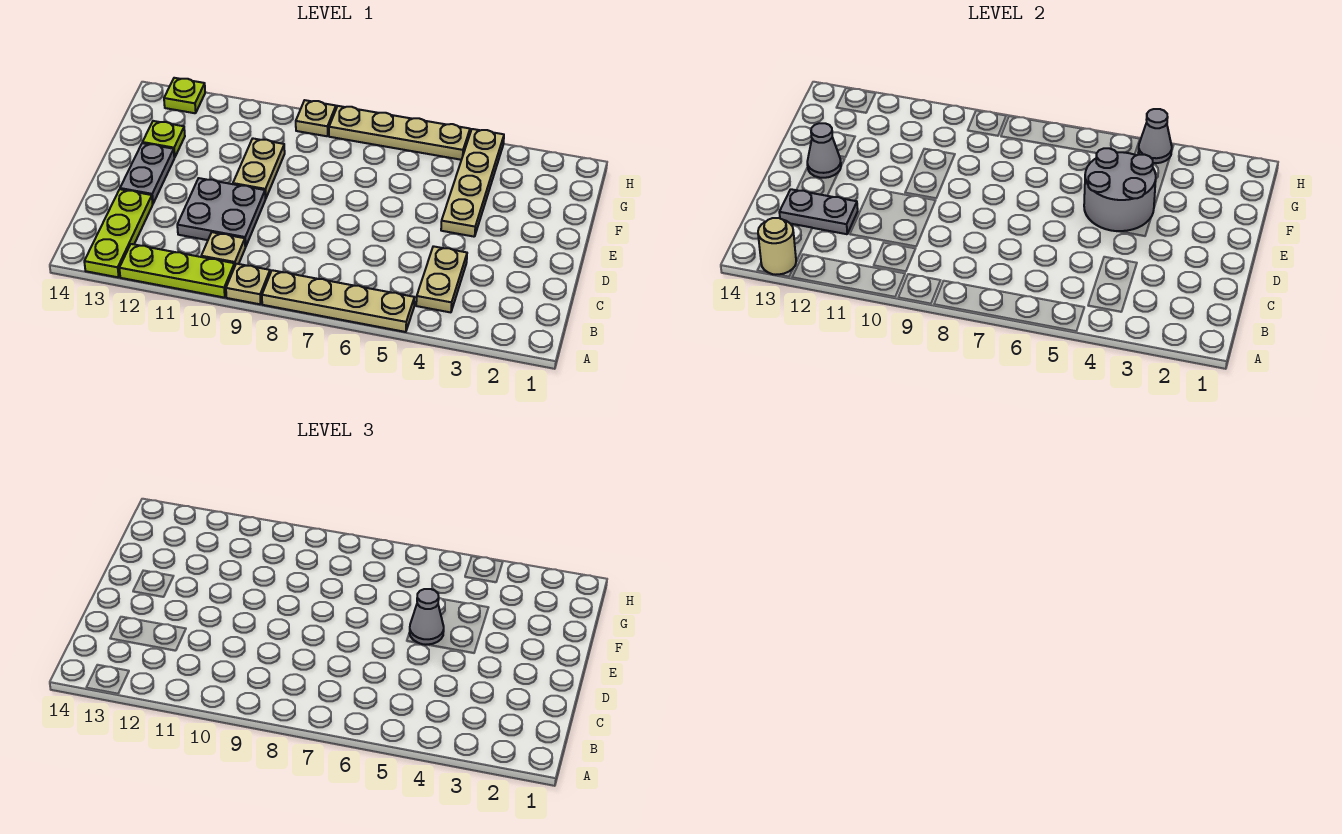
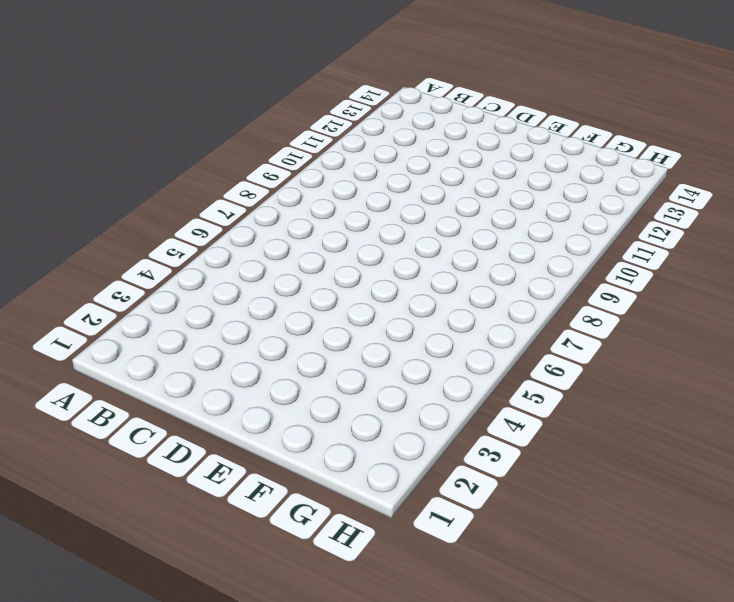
none -> tan plate A5:A8 level 1
none -> tan plate A9 level 1
none -> lime plate A10:A12 level 1

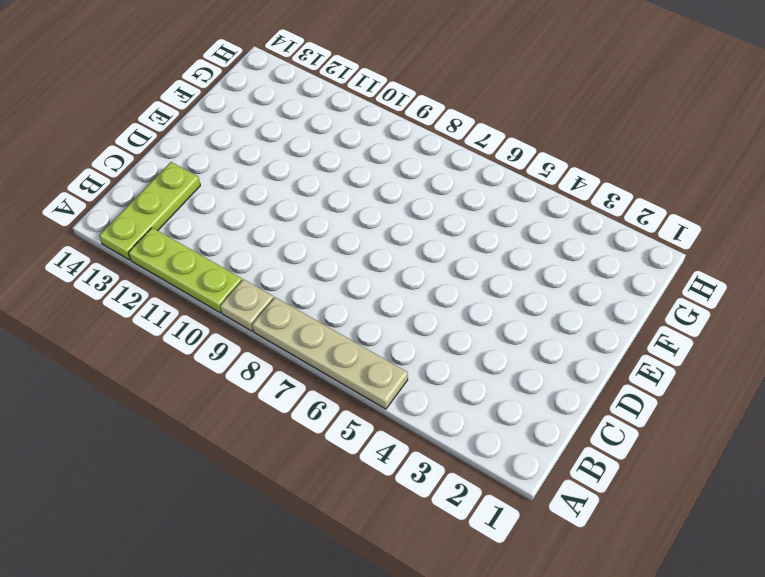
none -> tan plate B4:C4 level 1
none -> tan plate B10 level 1
none -> grey plate C10:D11 level 1

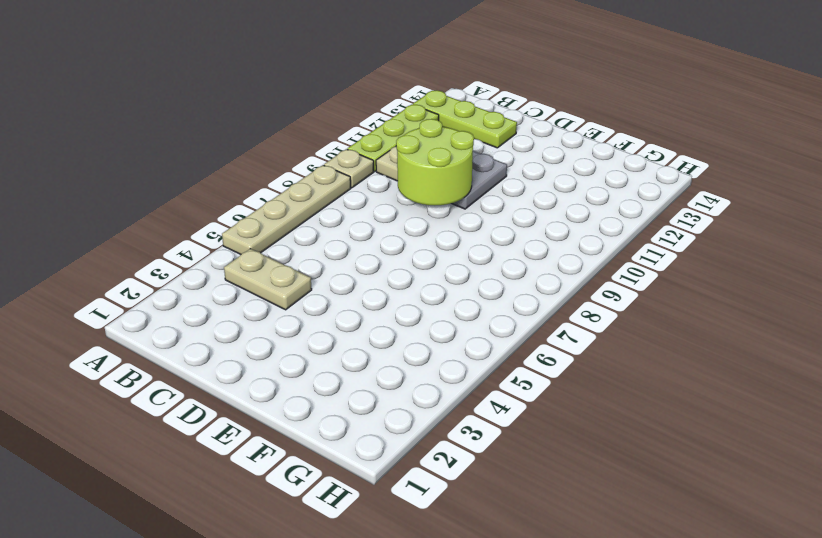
lime round brick C9:D10 level 2 -> none
none -> grey plate D13:E13 level 1
none -> tan plate E4:H4 level 1
none -> tan plate E10:F10 level 1

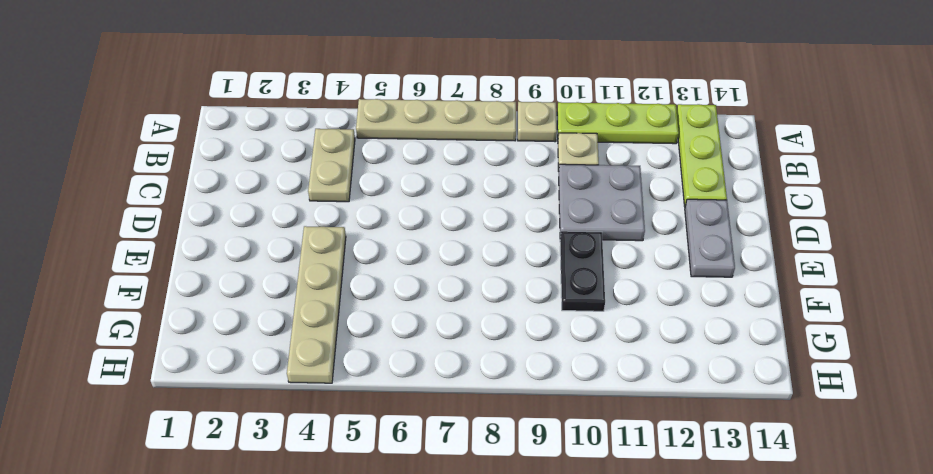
black plate E10:F10 level 1 -> tan plate E10:F10 level 1
none -> lime plate F13 level 1
none -> tan plate H5:H8 level 1
none -> tan plate H9 level 1

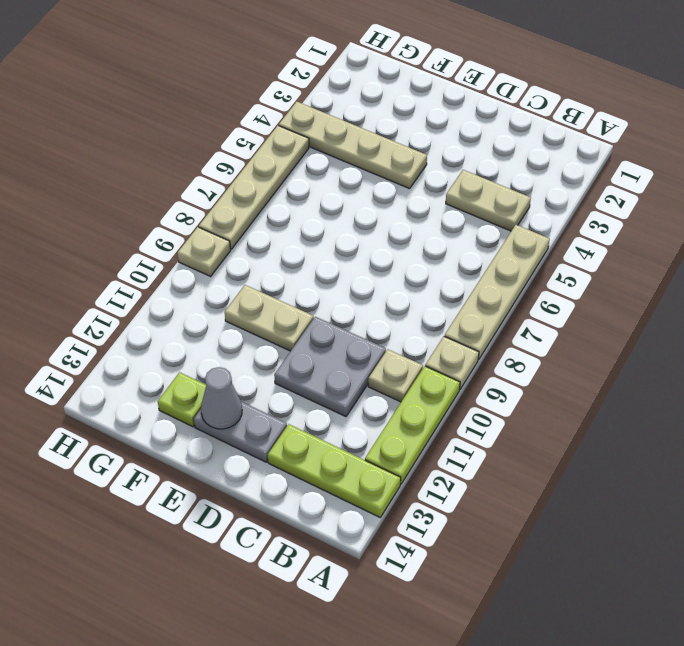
none -> lime plate H13 level 1
none -> tan round brick A13 level 2
none -> grey plate C12:C13 level 2

